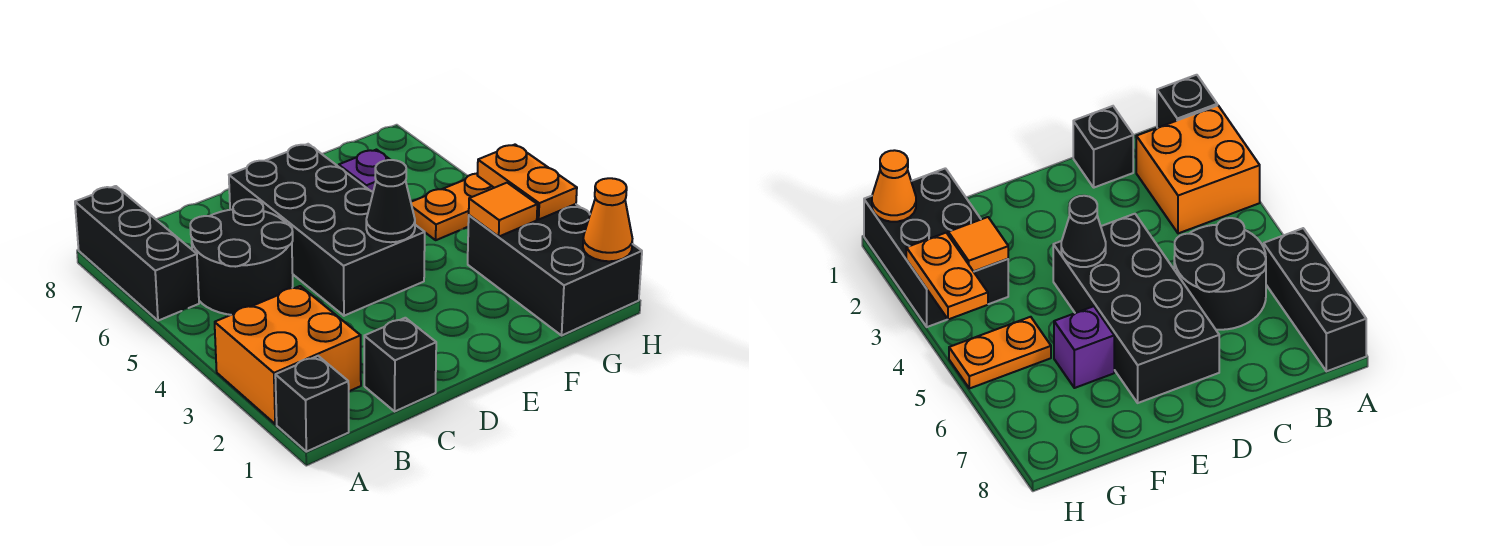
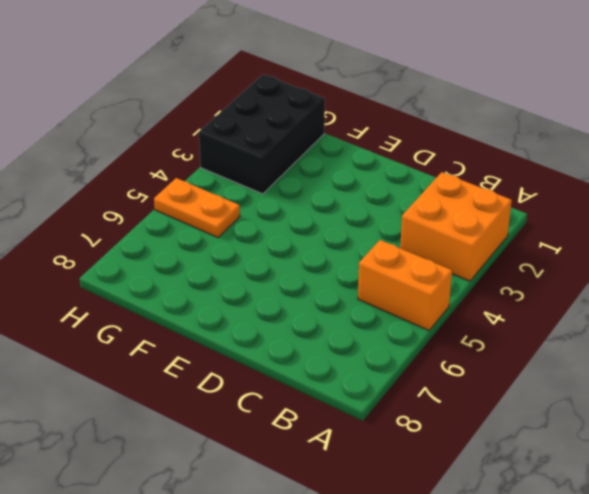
orange brick A5:B5 level 1 -> black round brick B5:C6 level 1
none -> black brick A1 level 1
none -> black brick A6:A8 level 1
none -> black brick C1 level 1

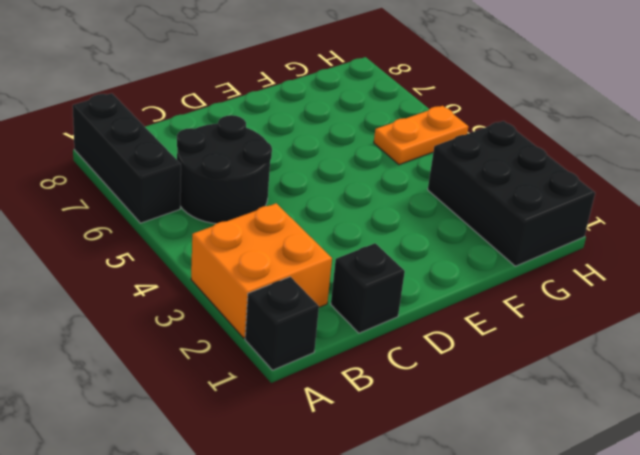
none -> black brick D4:E7 level 1
none -> purple brick F6 level 1
none -> black cone E4 level 2

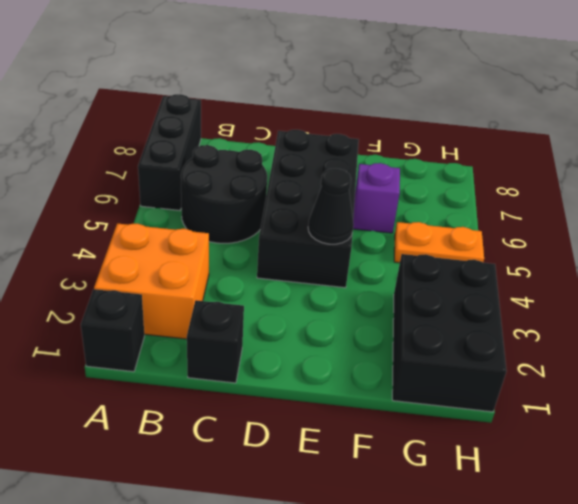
none -> orange tile G3 level 2
none -> orange cone H1 level 2
none -> orange plate H3:H4 level 2

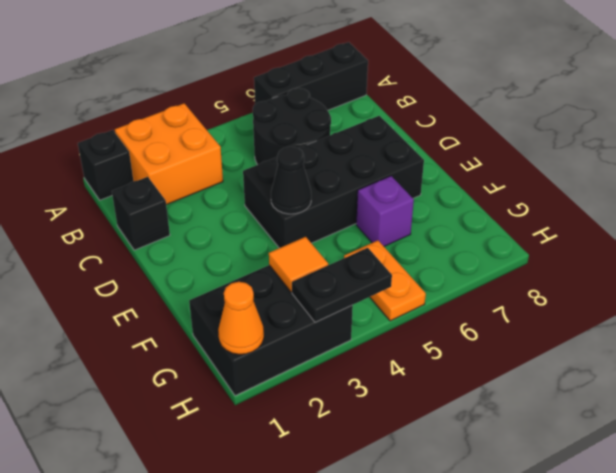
black plate H3:H4 level 2 -> orange plate H3:H4 level 2

